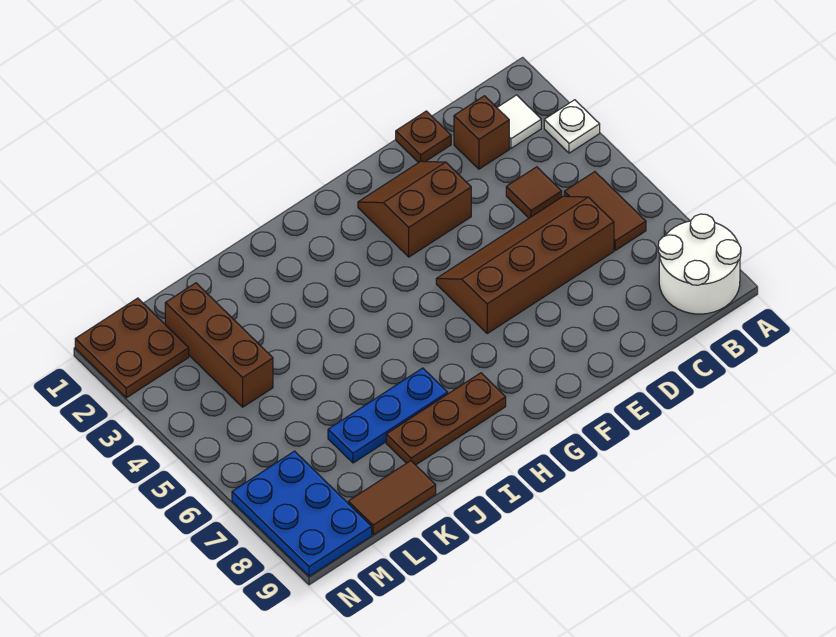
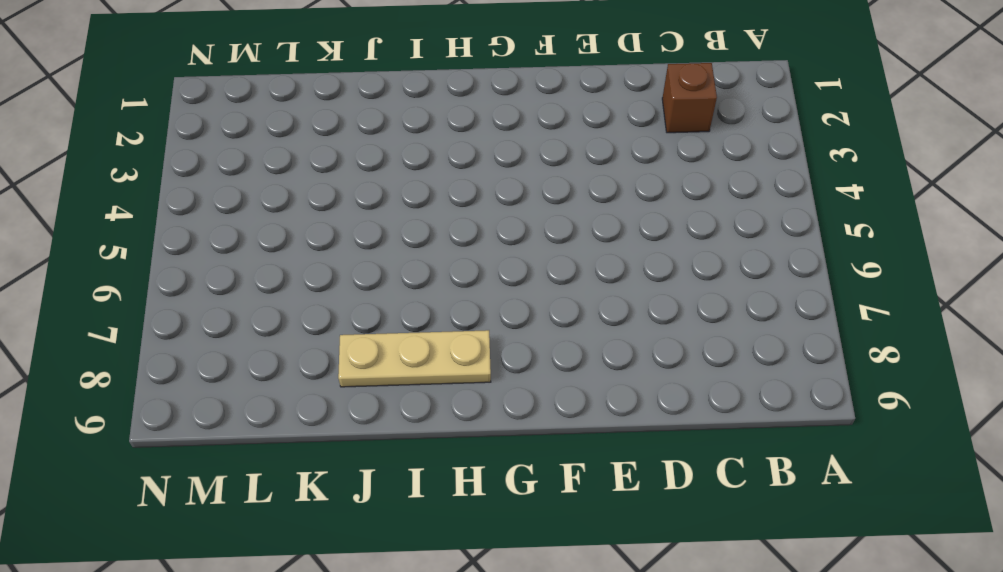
tan plate H8:J8 level 1 -> brown plate H8:J8 level 1
none -> white plate A3 level 1
none -> white round brick A8:B9 level 1
none -> white tile B2 level 1

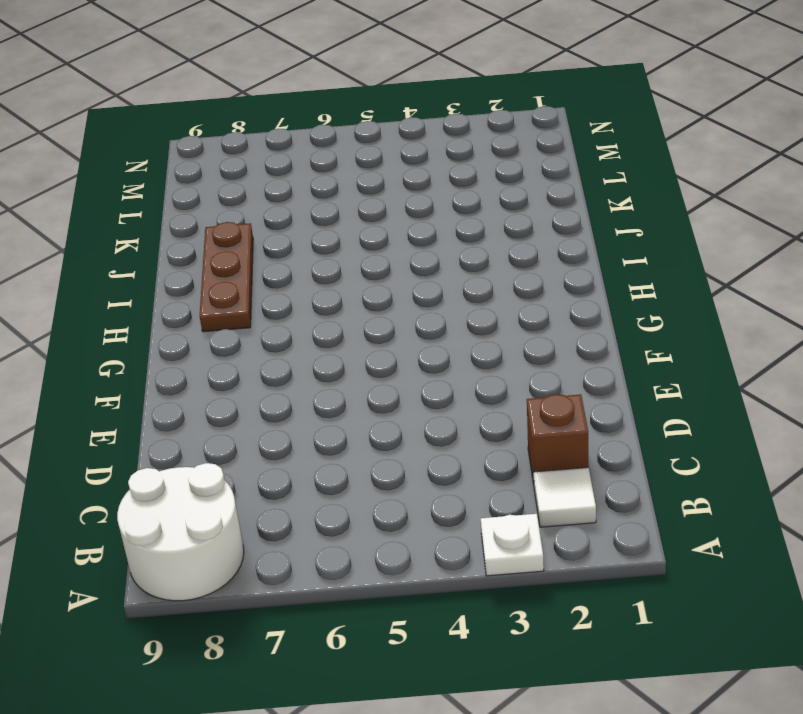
none -> brown tile B5:B6 level 1
none -> brown tile C4 level 1
none -> brown slope C5:F6 level 1 top 6

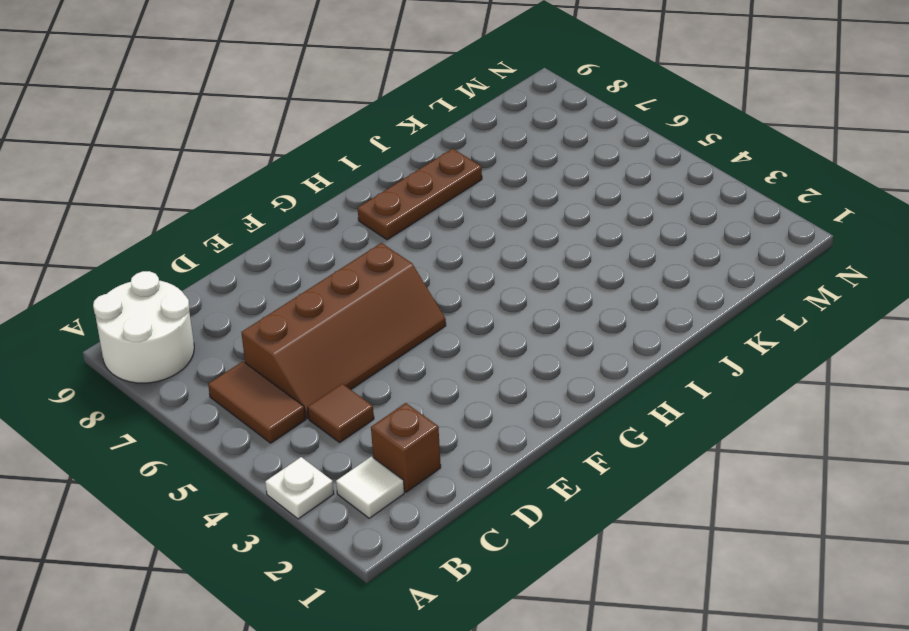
none -> brown plate D1 level 1
none -> brown slope E2:F3 level 1 top 3
none -> blue plate I7:K7 level 1

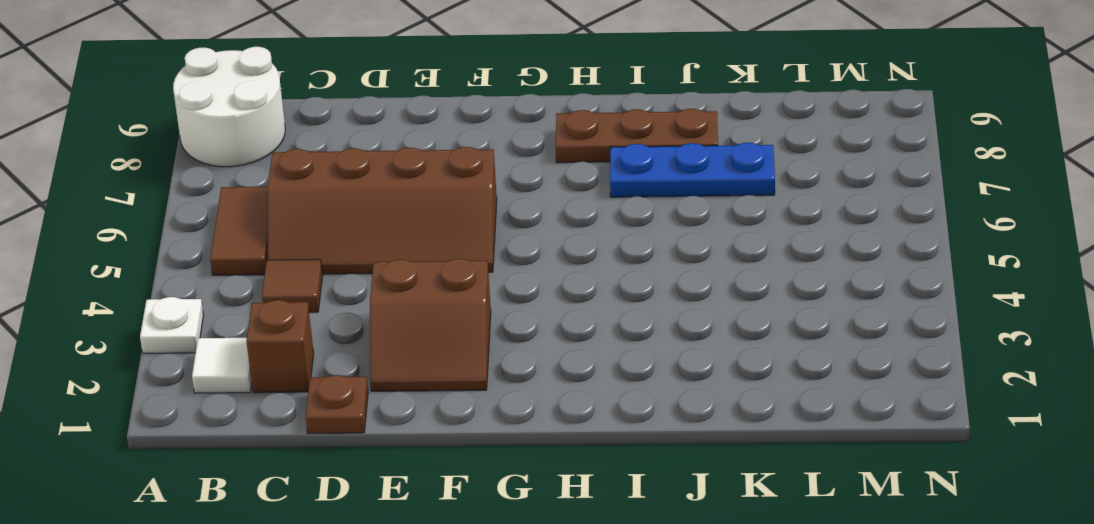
none -> brown tile K9:L9 level 1
none -> brown brick L2:L4 level 1
none -> brown plate M1:N2 level 1

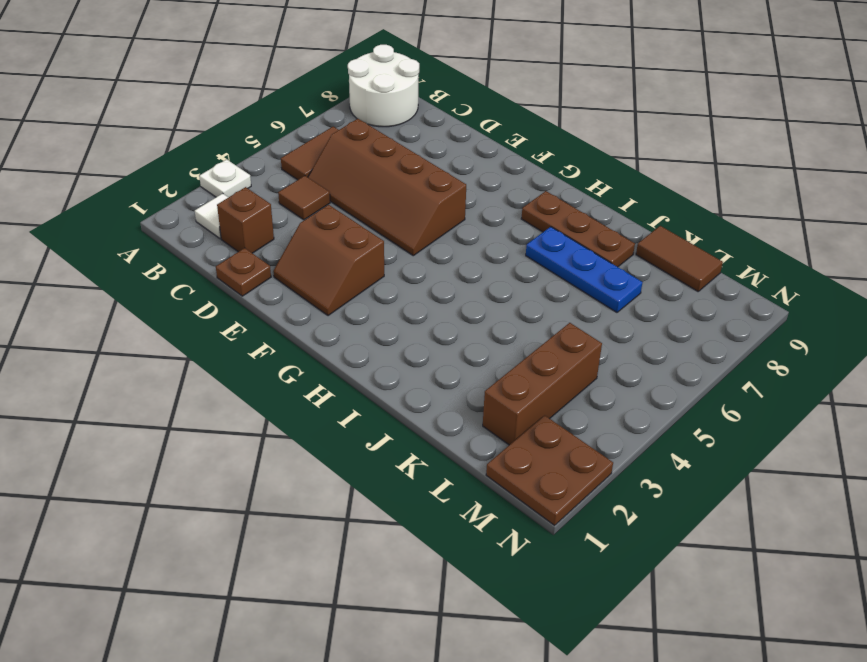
none -> blue plate M7:N9 level 1

